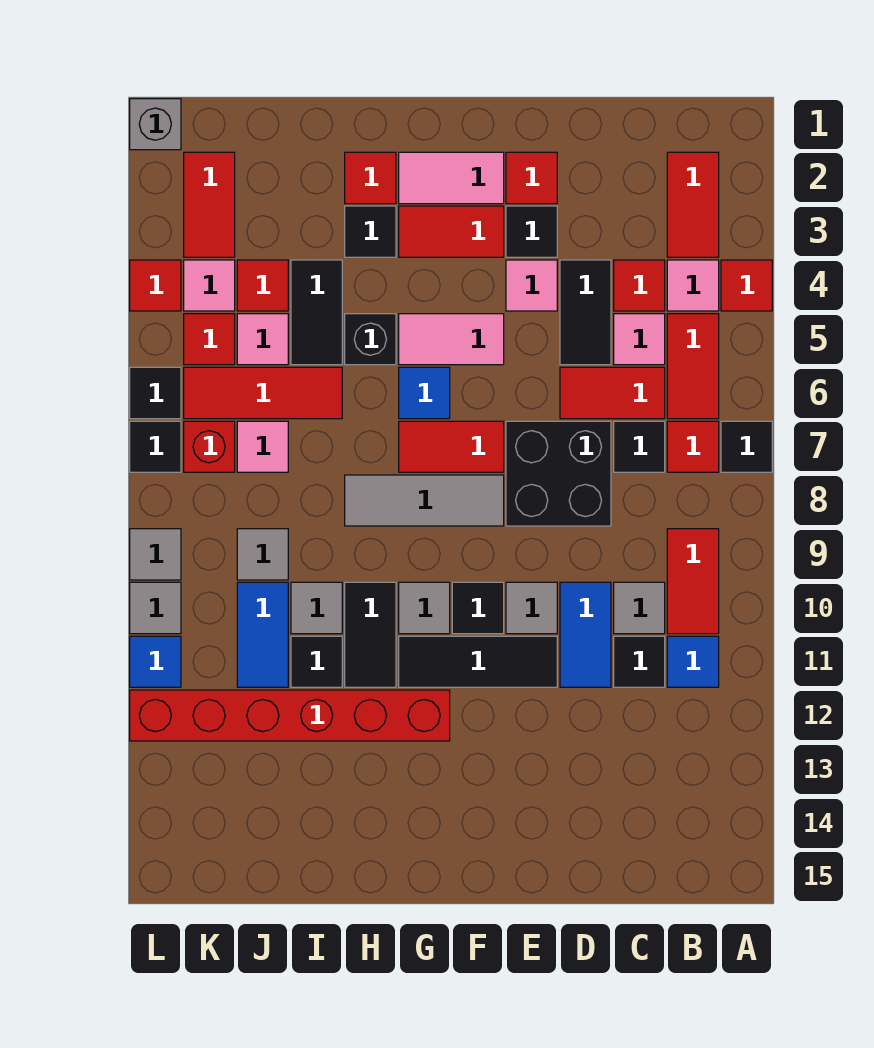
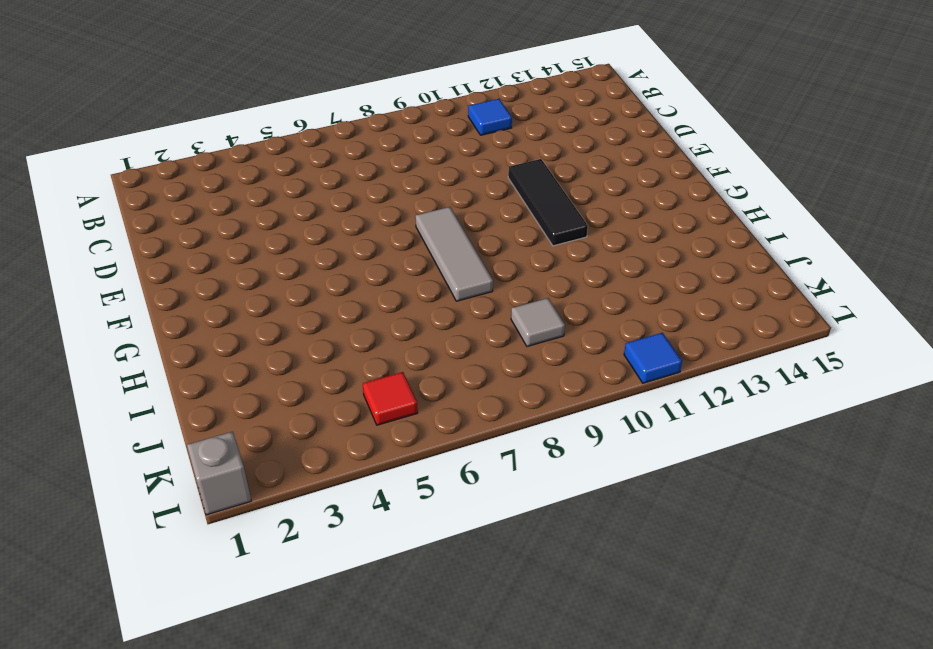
none -> red tile A4 level 1
none -> black tile A7 level 1
none -> red tile B2:B3 level 1
none -> pink tile B4 level 1

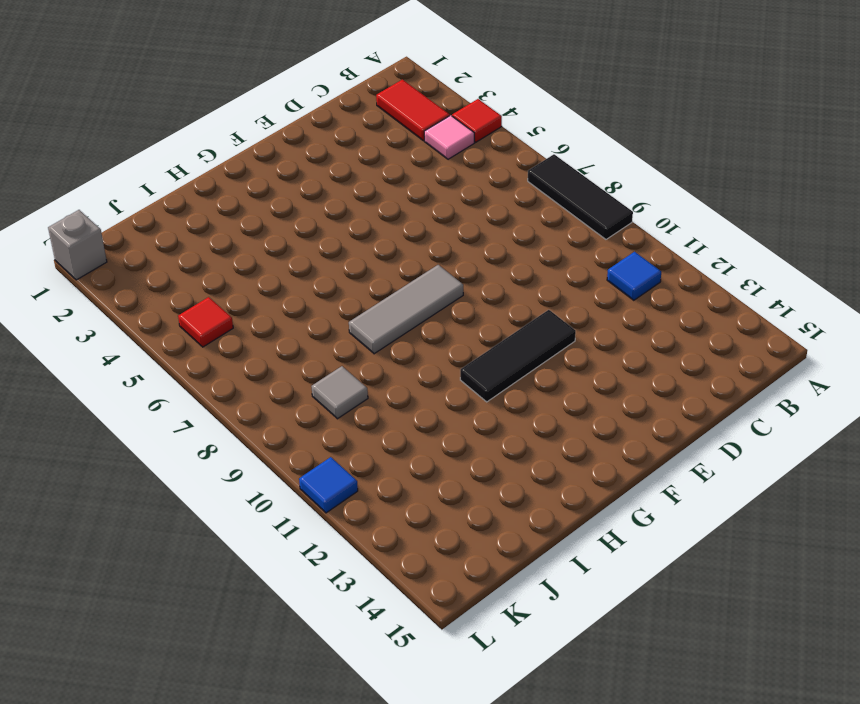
black tile A7:A9 level 1 -> black tile A7 level 1
none -> red tile B5:B6 level 1
none -> red tile B7 level 1
none -> red tile B9:B10 level 1
none -> red tile C4 level 1

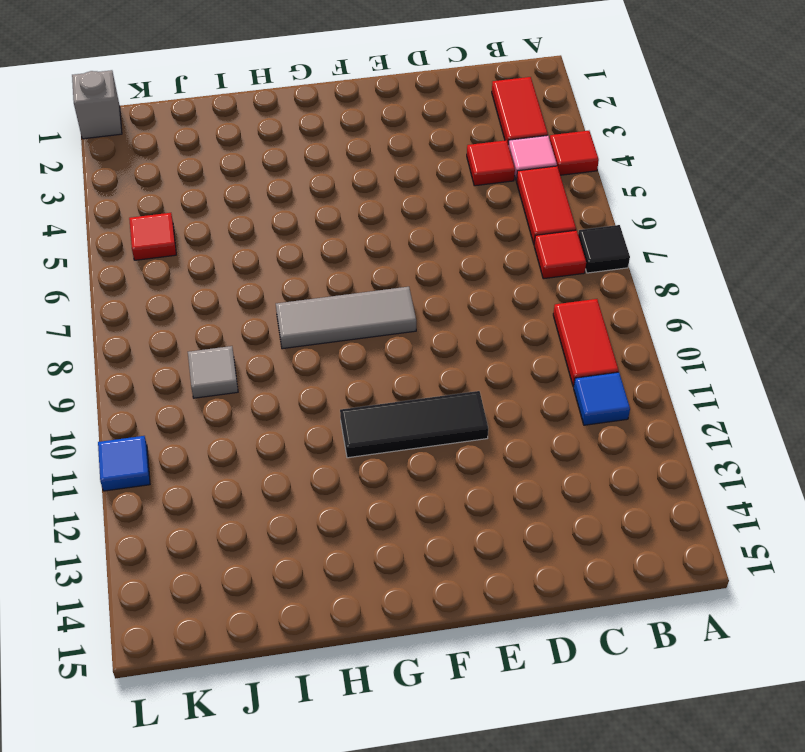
none -> pink tile C5 level 1
none -> red tile C6:D6 level 1
none -> black tile C7 level 1
none -> grey tile C10 level 1

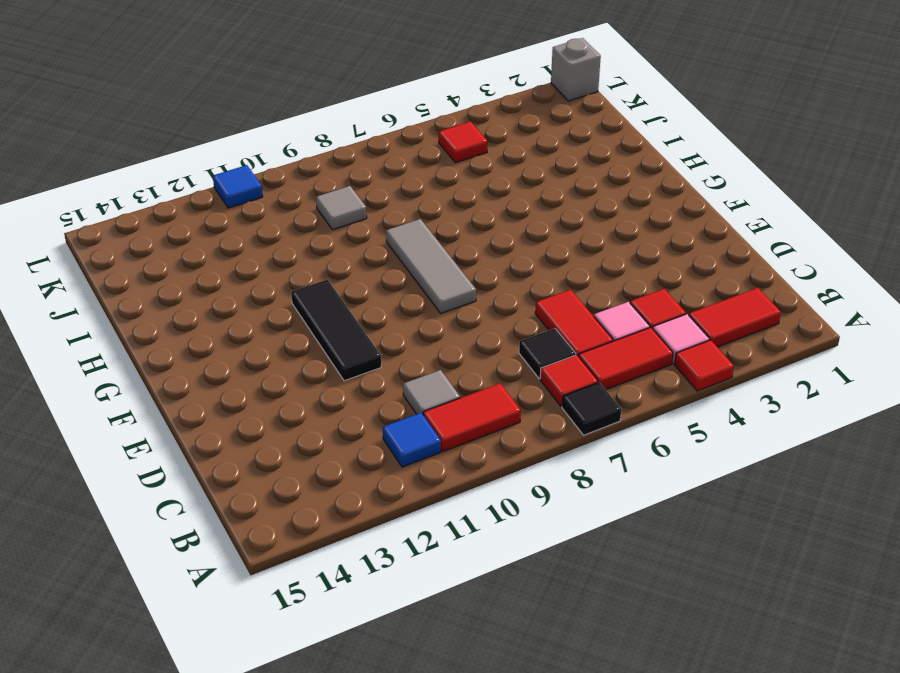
none -> black tile C11 level 1
none -> black tile D4:D5 level 1
none -> black brick D7:E8 level 1
none -> blue tile D10:D11 level 1

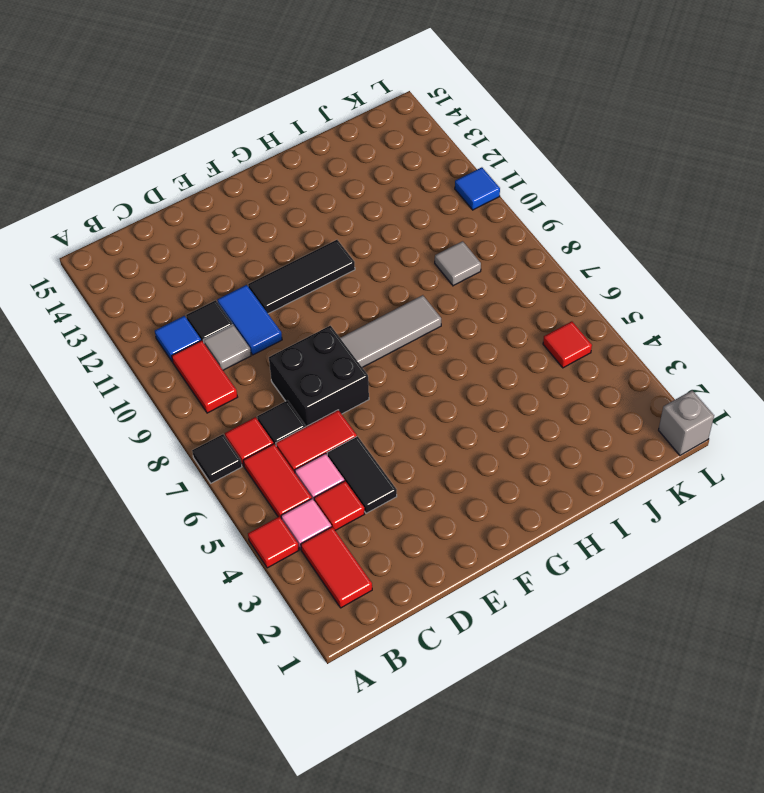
none -> red tile E2 level 1
none -> black tile E3 level 1
none -> pink tile E4 level 1
none -> grey tile E10 level 1

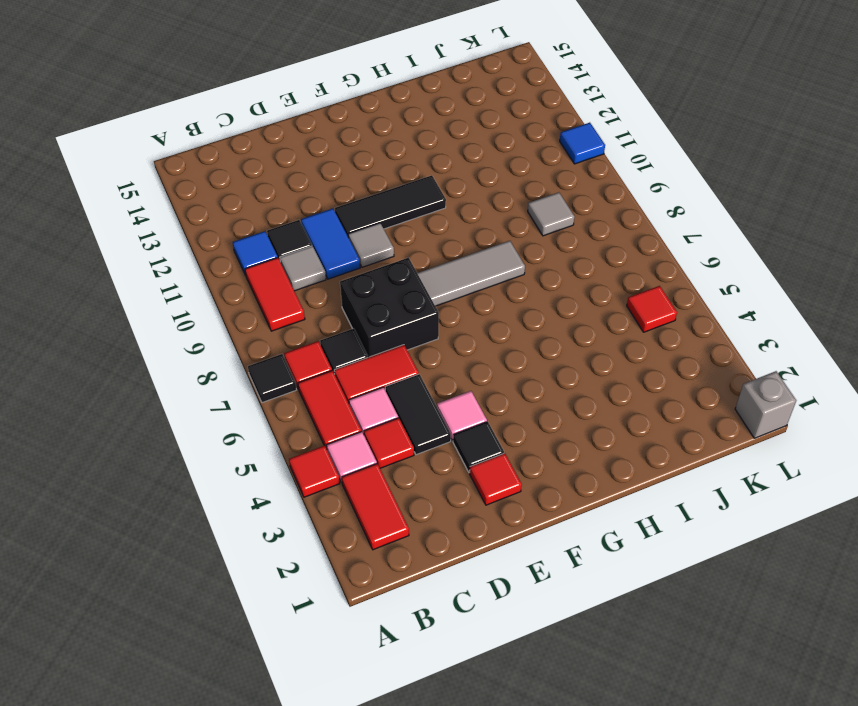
none -> pink tile F2:G2 level 1
none -> red tile F3:G3 level 1
none -> pink tile F5:G5 level 1
none -> red tile F7:G7 level 1

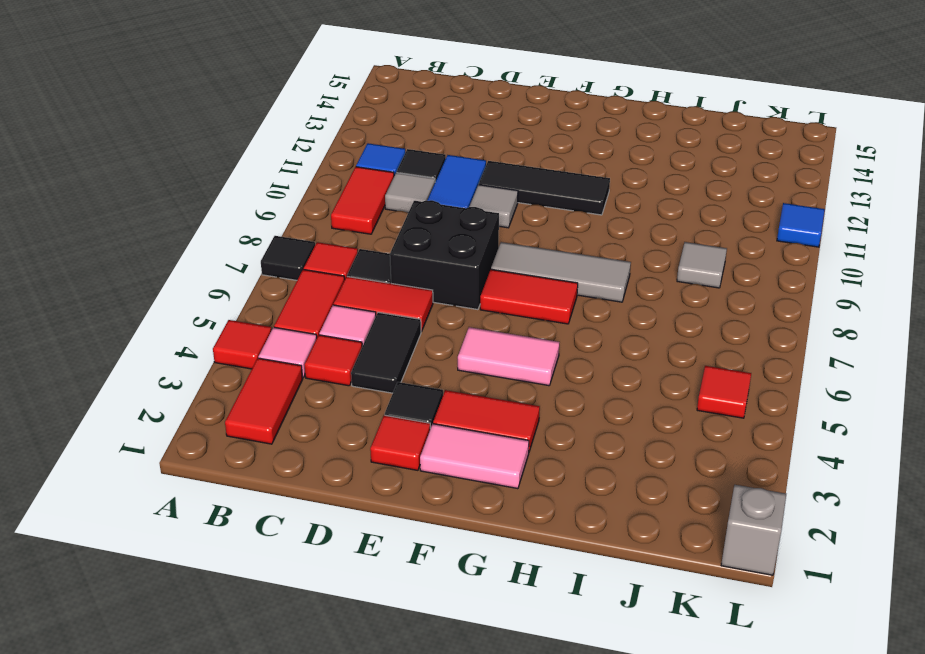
none -> pink tile E4 level 1
none -> black tile F10 level 1
none -> blue tile G6 level 1
none -> grey tile G10 level 1

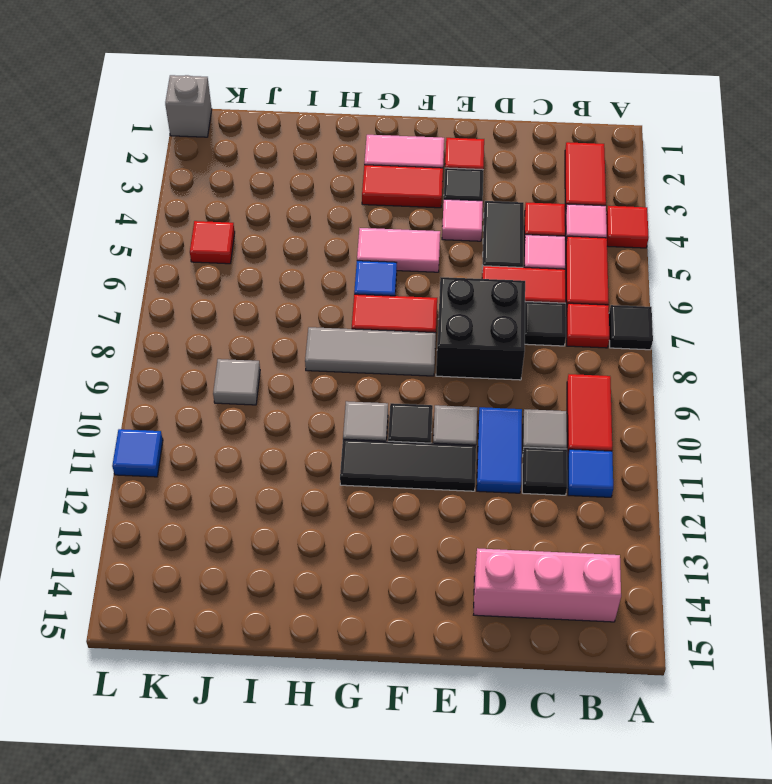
pink brick B14:D14 level 1 -> none
none -> red brick G12:L12 level 1
none -> red tile H2 level 1
none -> black tile H3 level 1
none -> black brick H5 level 1

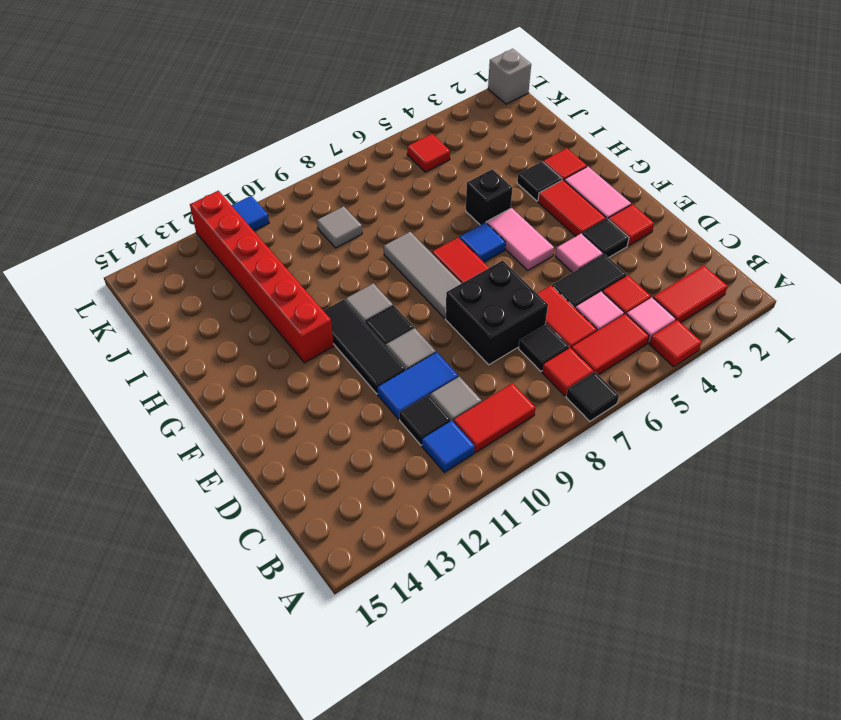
none -> black tile H10:H11 level 1
none -> black tile I4:I5 level 1
none -> red tile I6:K6 level 1
none -> grey tile I10 level 1

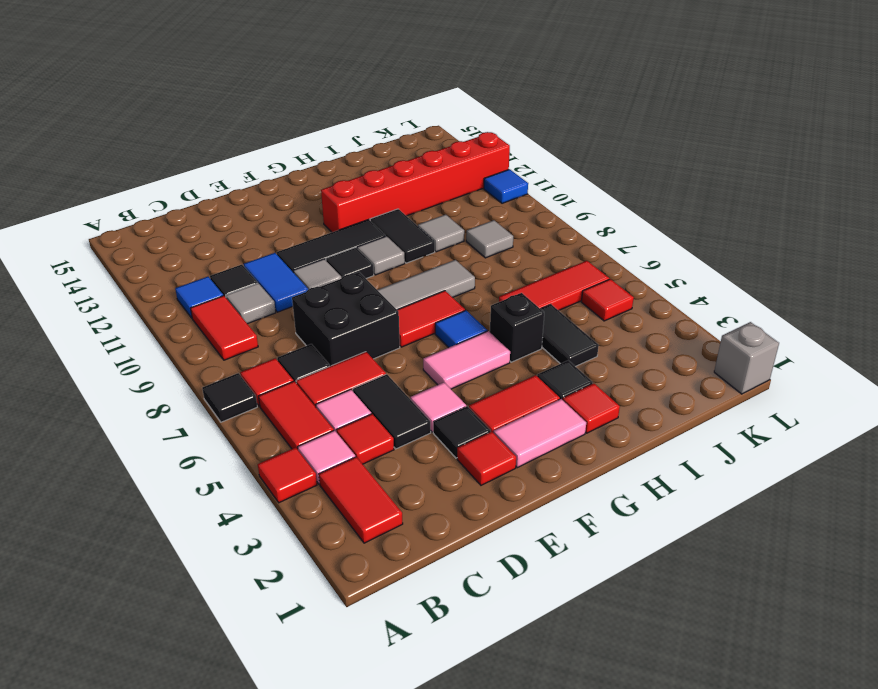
none -> black tile I11 level 1
none -> red tile J4 level 1
none -> pink tile J5 level 1
none -> pink tile J7 level 1

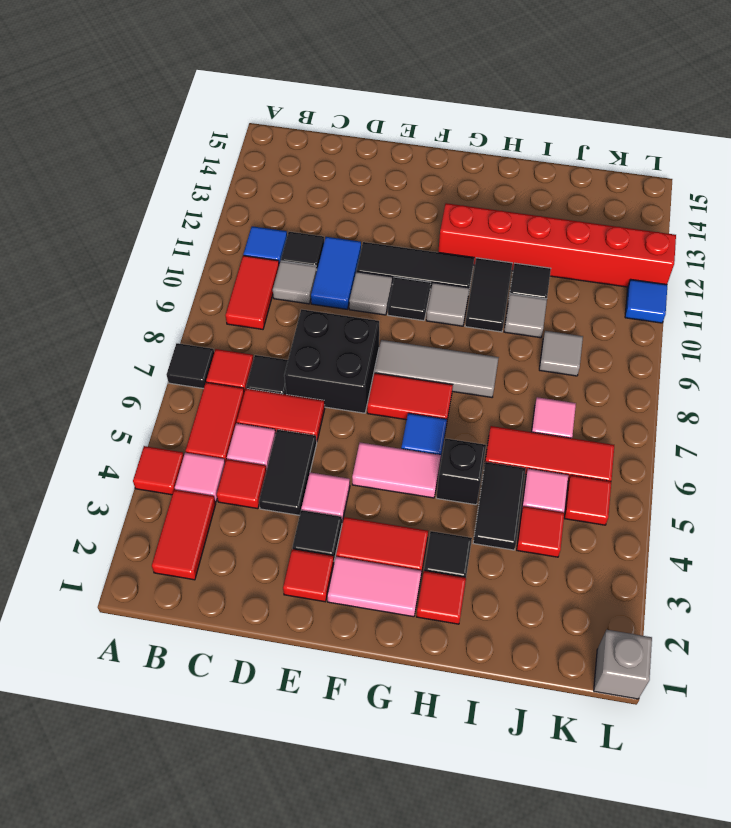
none -> blue tile J10:J11 level 1
none -> red tile K2:K3 level 1
none -> pink tile K4 level 1
none -> red brick K7 level 1

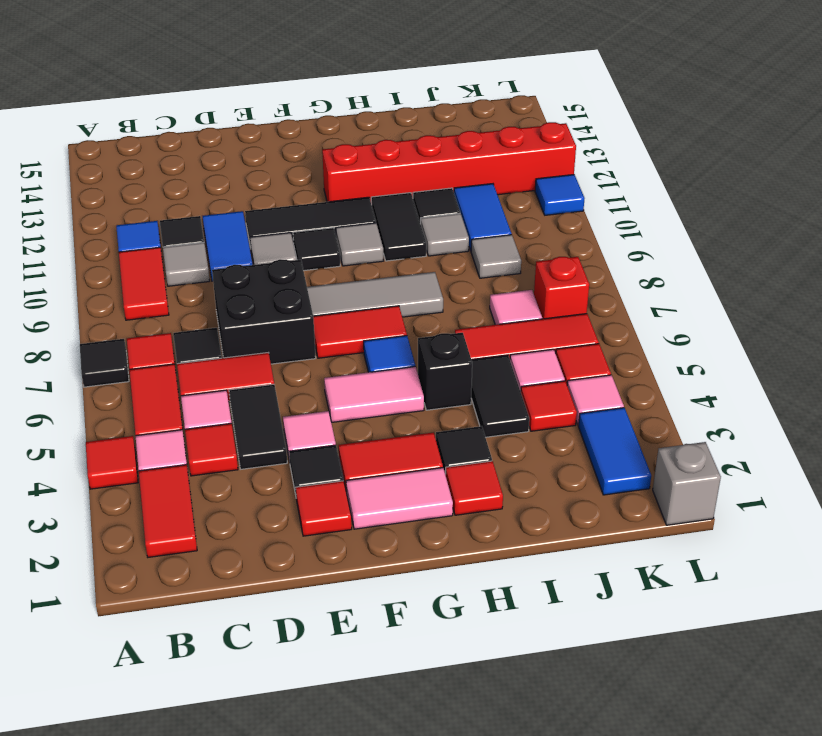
blue tile K2:K3 level 1 -> red tile K2:K3 level 1
none -> red tile L4 level 1
none -> black tile L6 level 1
none -> black tile L7 level 1
none -> grey tile L9 level 1

